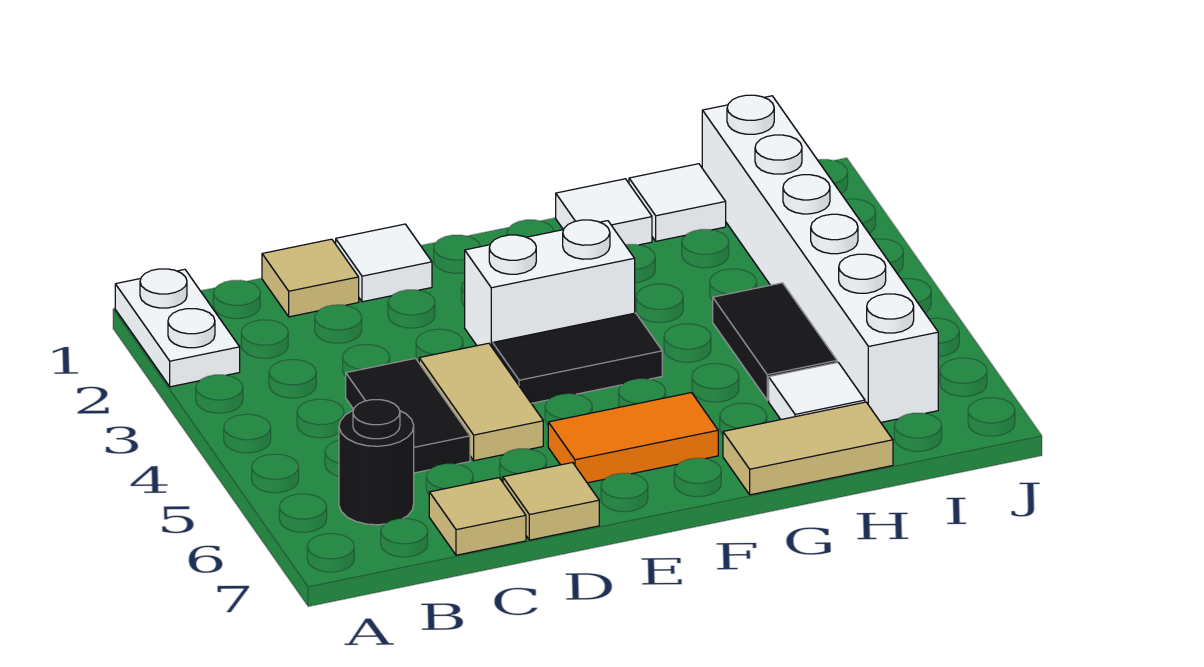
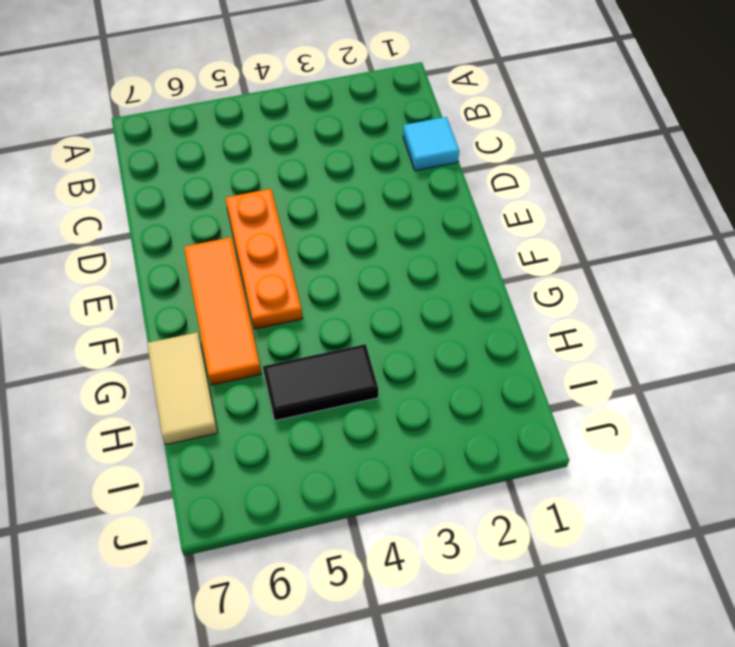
cyan tile C1 level 1 -> tan tile C1 level 1
orange plate D5:F5 level 1 -> tan tile D4:D5 level 1
orange tile E6:G6 level 1 -> orange tile E6:F6 level 1
none -> white plate A1:A2 level 1
none -> black round brick B6 level 1
none -> black tile C4:C5 level 1

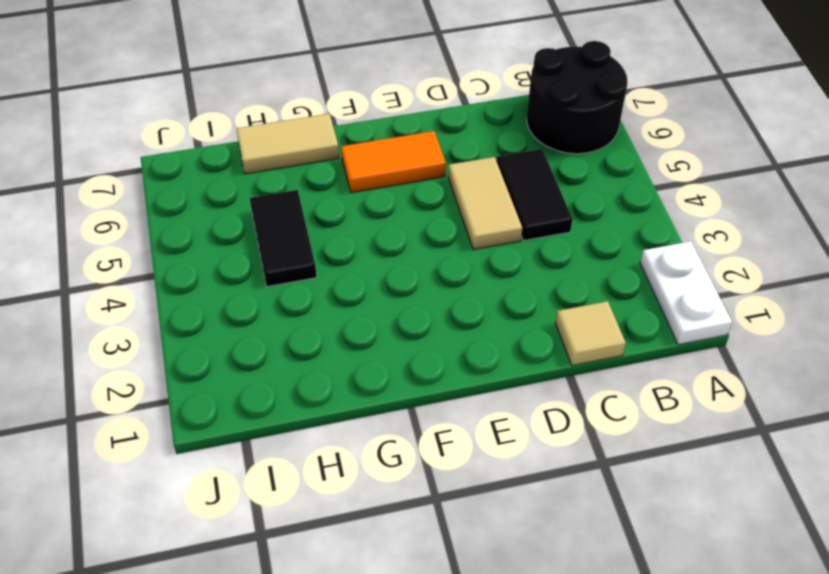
black round brick A6:B7 level 1 -> black round brick B6 level 1
none -> tan tile C7 level 1
none -> white tile D1 level 1
none -> tan tile D7 level 1

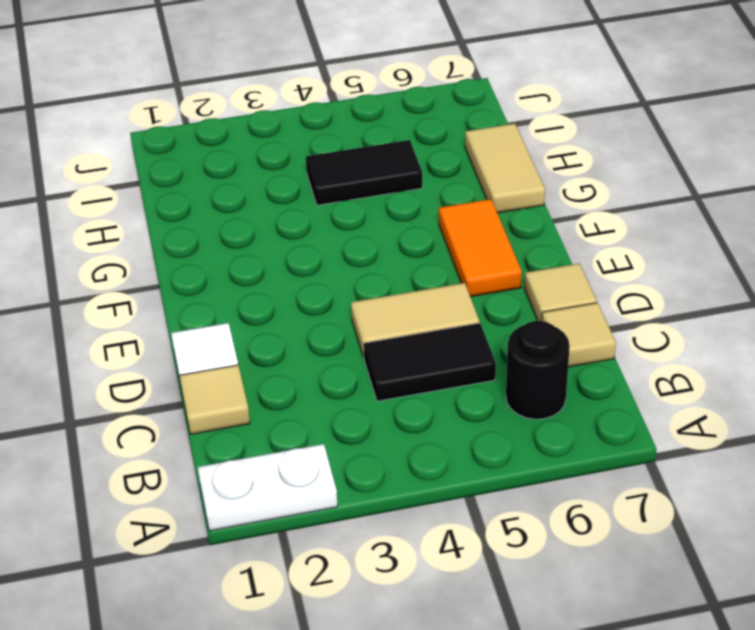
none -> white brick E3:F3 level 1
none -> black tile E4:F4 level 1
none -> white tile G1 level 1

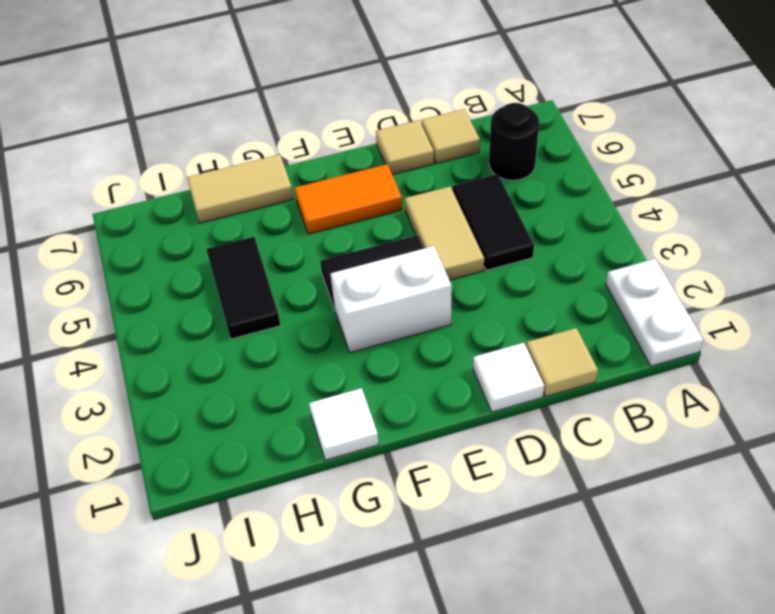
none -> white tile H1 level 1
none -> white tile H6 level 1
none -> white brick I1:I6 level 1

